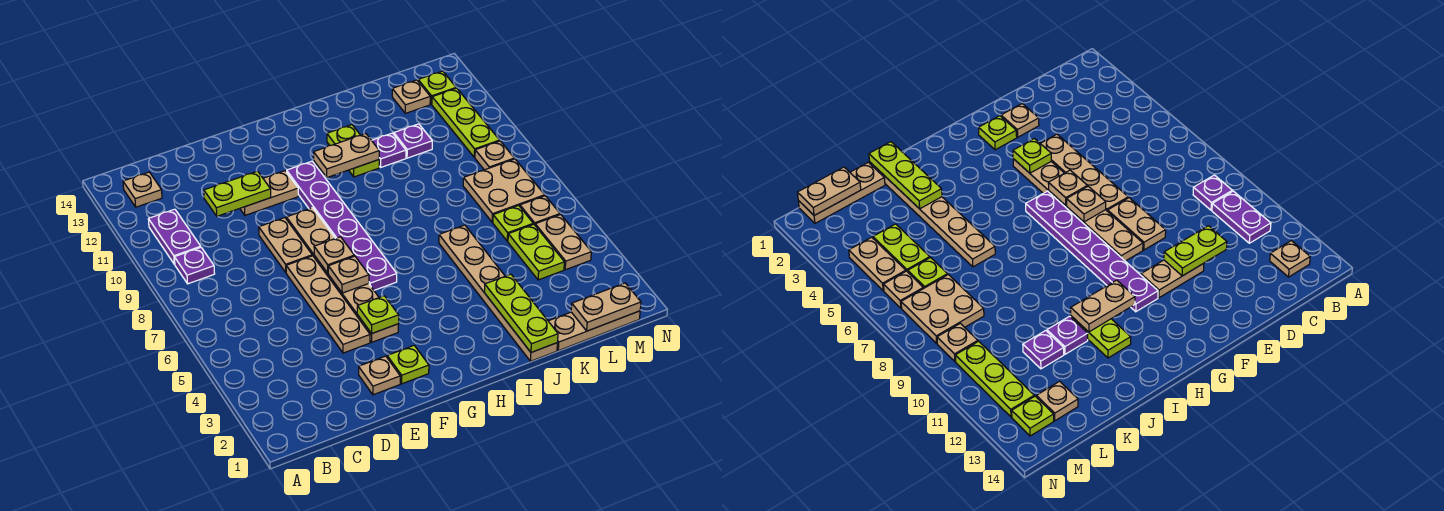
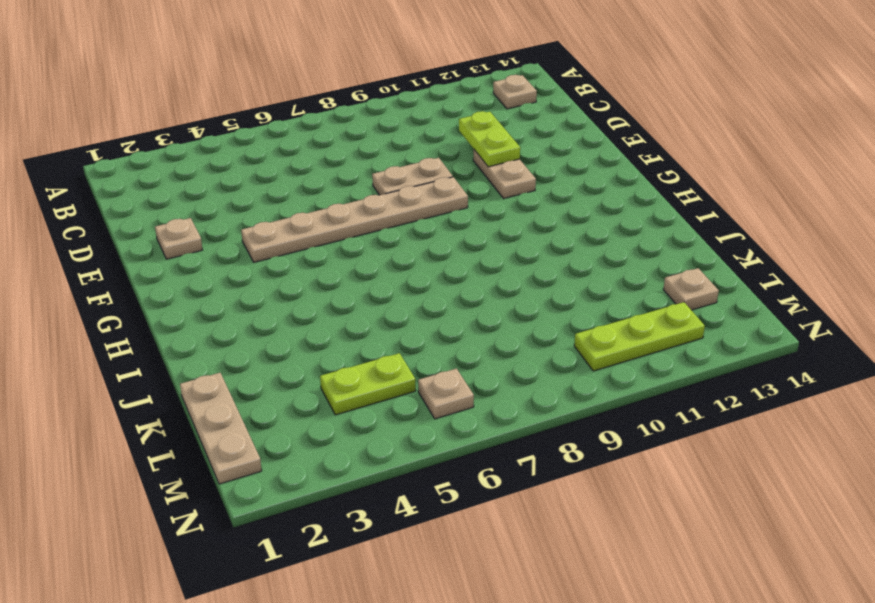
none -> purple plate B9 level 1
none -> purple plate B10:B11 level 1
none -> tan plate E4:E7 level 1
none -> lime plate F2 level 1

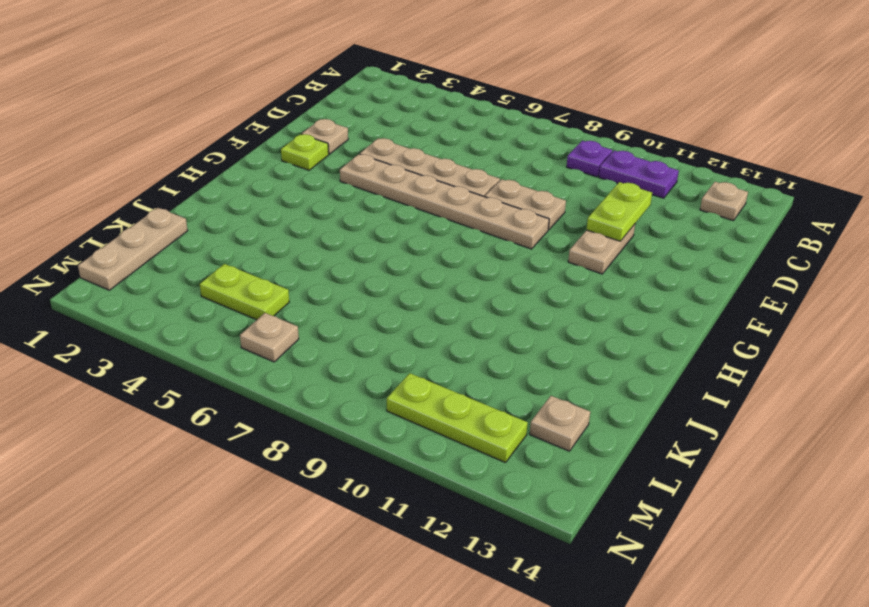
none -> purple plate G6:G11 level 1
none -> lime plate I11:I12 level 1
none -> tan plate J1:J6 level 1
none -> purple plate J11 level 1

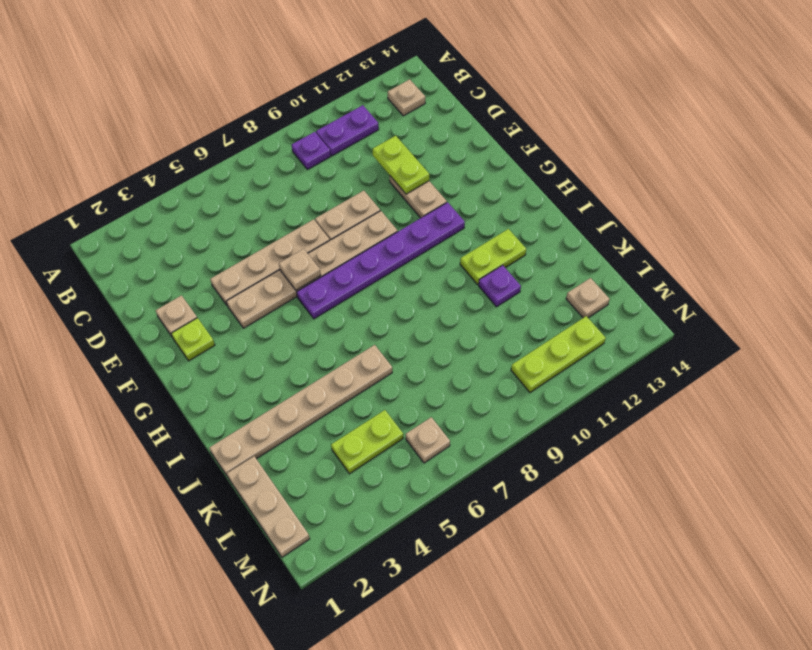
none -> purple plate K11 level 1
none -> lime plate L6 level 1
none -> tan plate L7:M8 level 1
none -> tan plate M4:M5 level 1

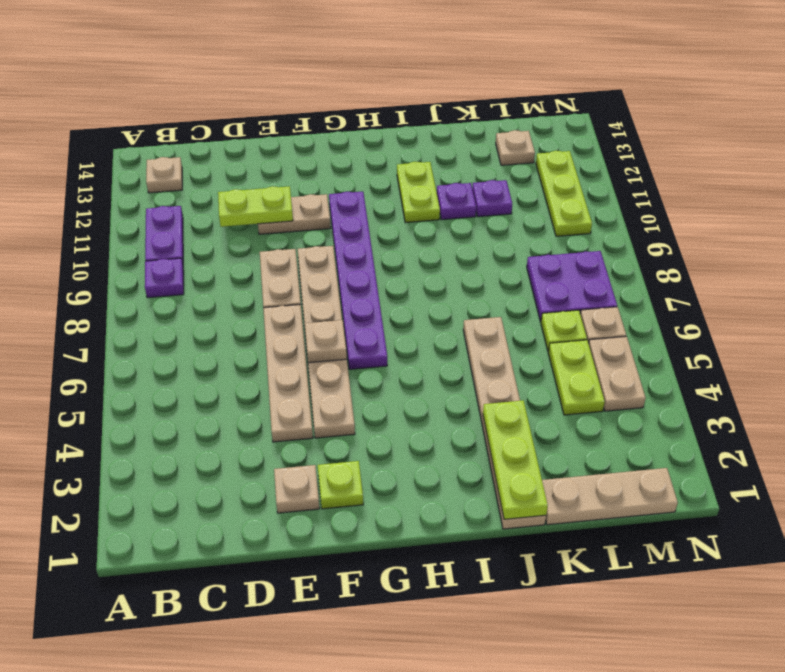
purple plate L7:M8 level 1 -> tan plate L7:M8 level 1
none -> tan plate M9 level 1
none -> lime plate M13 level 1
none -> lime plate F4 level 2
none -> tan plate F7 level 2

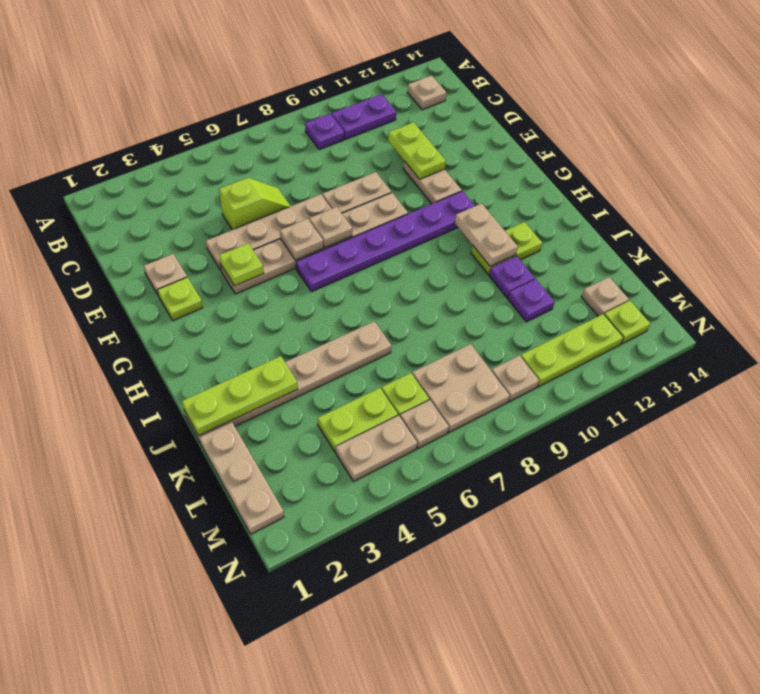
lime slope D5:D6 level 1 top 5 -> none
none -> tan plate L1:M1 level 2

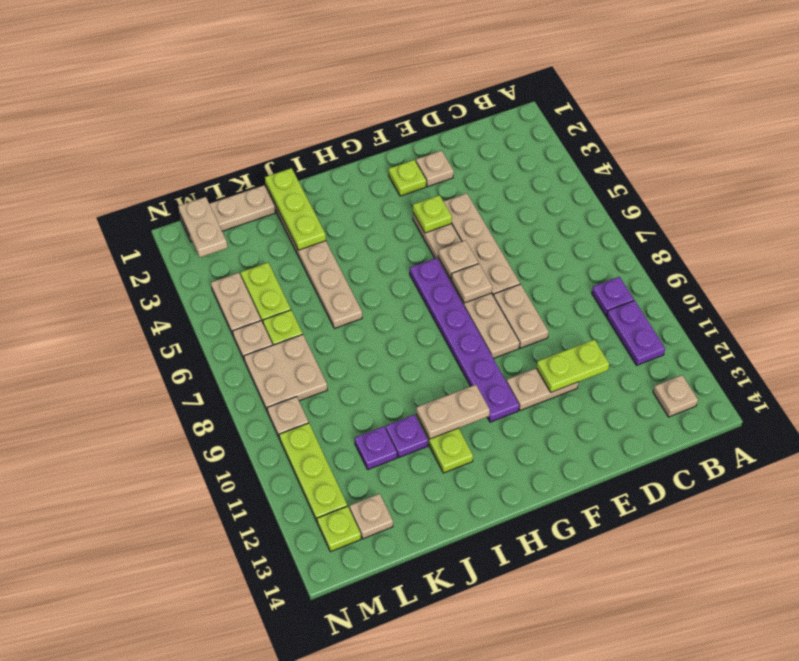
tan plate M1:M2 level 2 -> tan plate L1:M1 level 2

